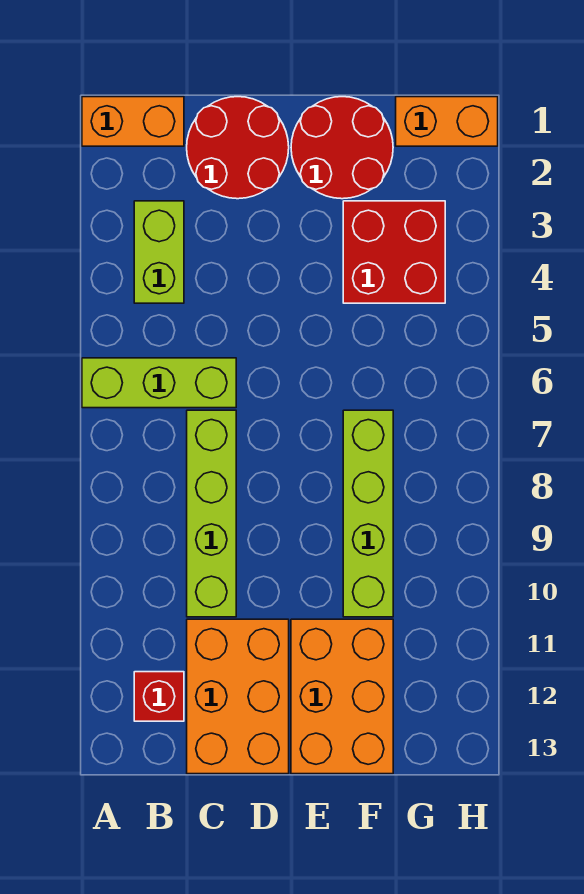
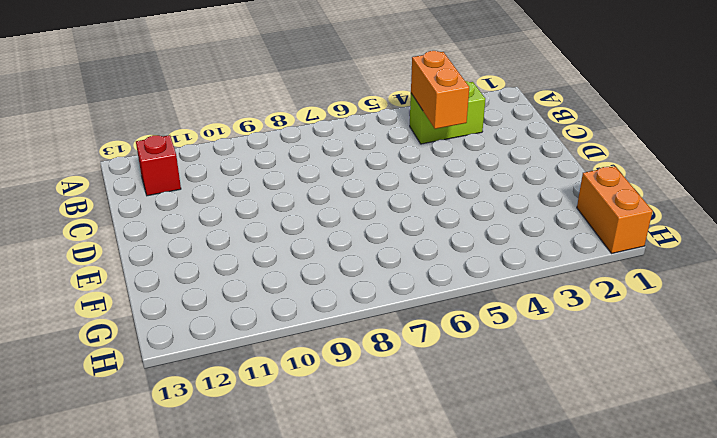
orange brick B4:C4 level 2 -> orange brick A1:B1 level 1
none -> lime brick A6:C6 level 1
none -> red round brick C1:D2 level 1
none -> lime brick C7:C10 level 1

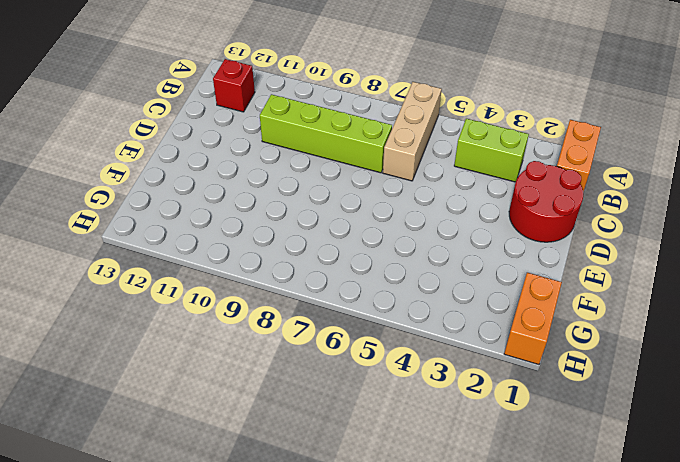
tan brick A6:C6 level 1 -> lime brick A6:C6 level 1
none -> orange brick C11:D13 level 1
none -> red round brick E1:F2 level 1
none -> orange brick E11:F13 level 1

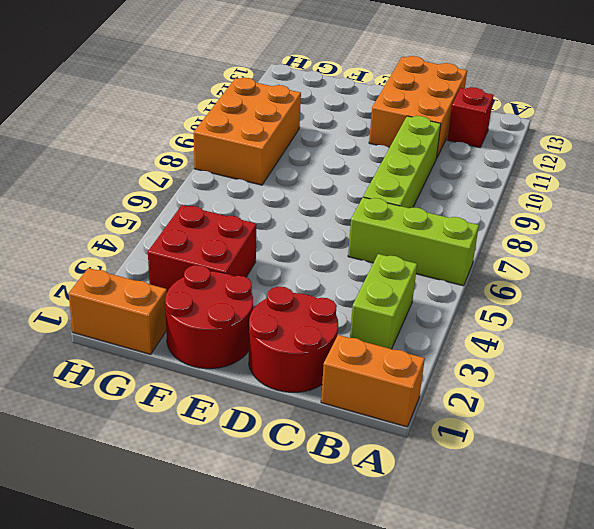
orange brick G8:H10 level 1 -> orange brick E11:F13 level 1
none -> lime brick F7:F10 level 1

